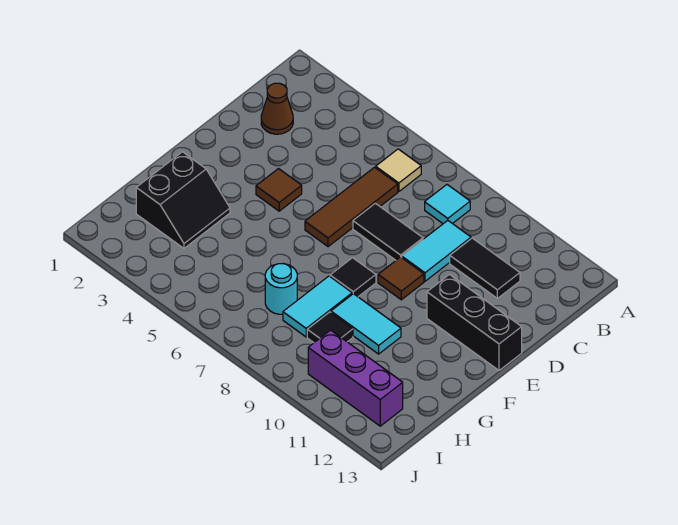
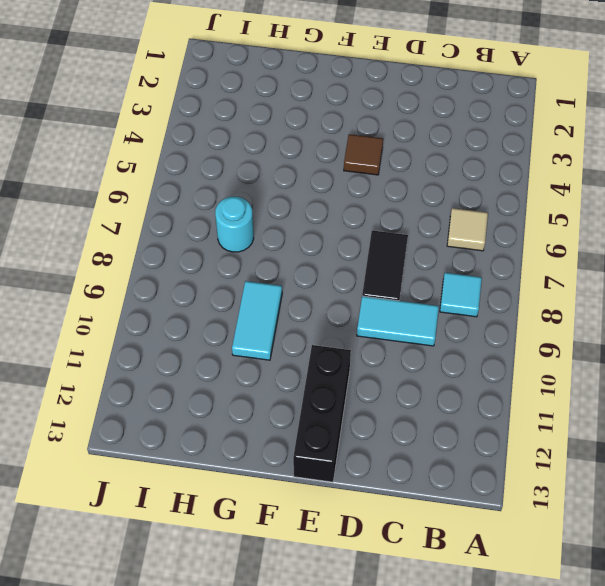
none -> brown cone C2 level 1
none -> brown tile C6:E6 level 1
none -> black tile C10:C11 level 1

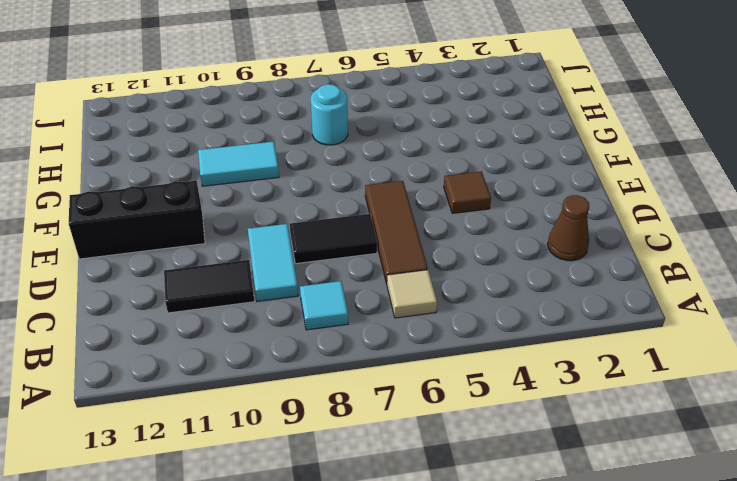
none -> brown tile E9 level 1
none -> black tile F8 level 1
none -> black slope G2:H3 level 1 top 2

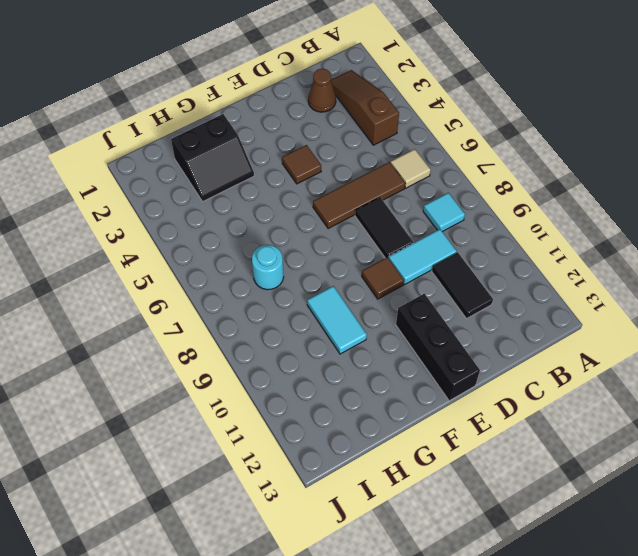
brown slope B2:B4 level 1 top 4 -> none
none -> black tile F8 level 1
none -> cyan tile G8:H8 level 1
none -> black tile H9 level 1

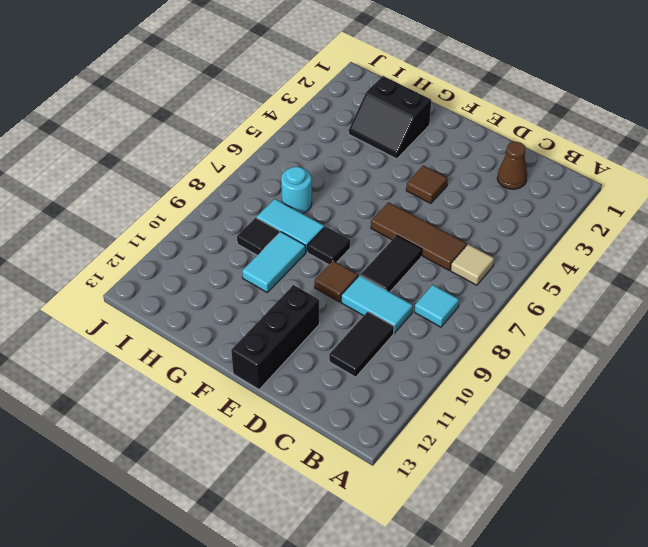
none -> purple brick I10:I12 level 1

